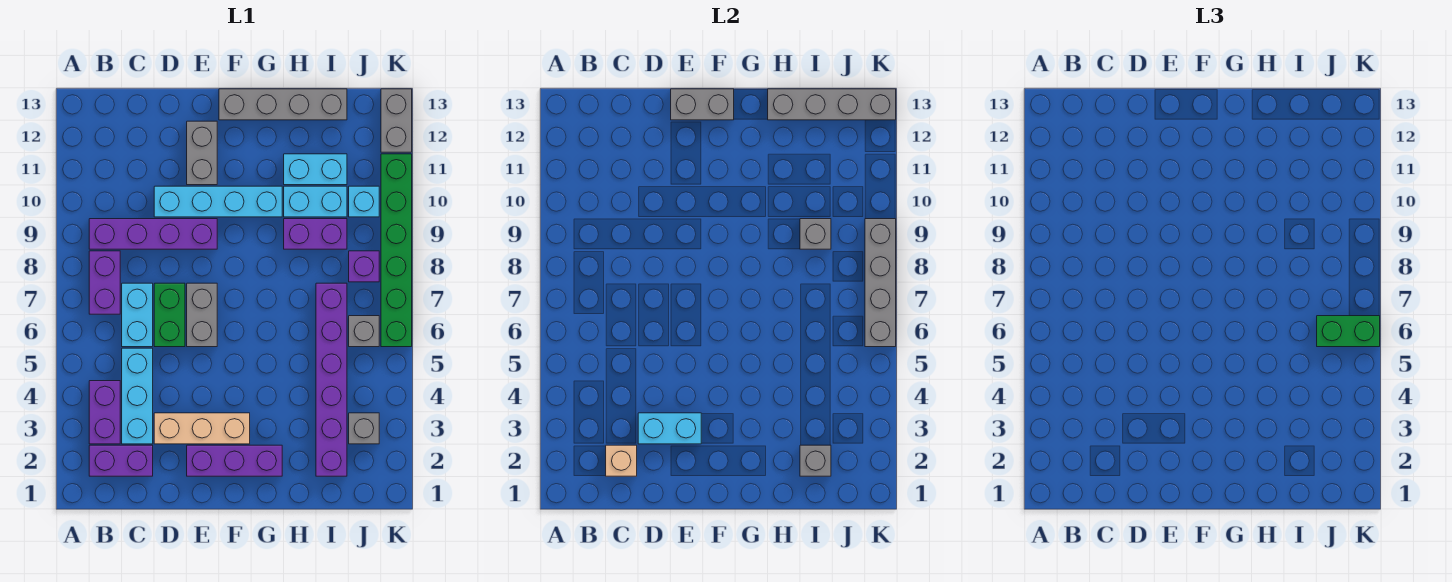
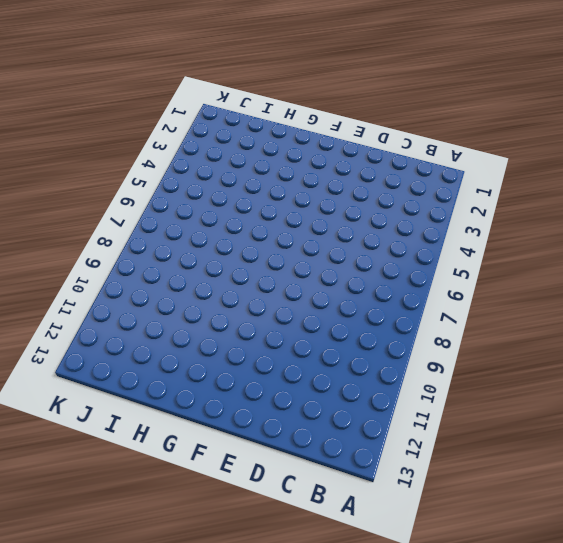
none -> purple brick B2:C2 level 1
none -> purple brick B3:B4 level 1
none -> purple brick B7:B8 level 1
none -> purple brick B9:E9 level 1

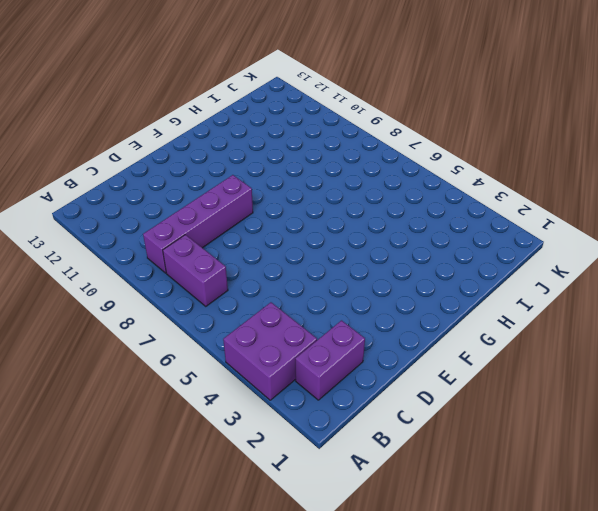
purple brick A3:B4 level 1 -> purple brick B3:B4 level 1
none -> cyan brick C3:C5 level 1
none -> cyan brick C6:C7 level 1
none -> tan brick D3:F3 level 1
none -> green brick D6:D7 level 1

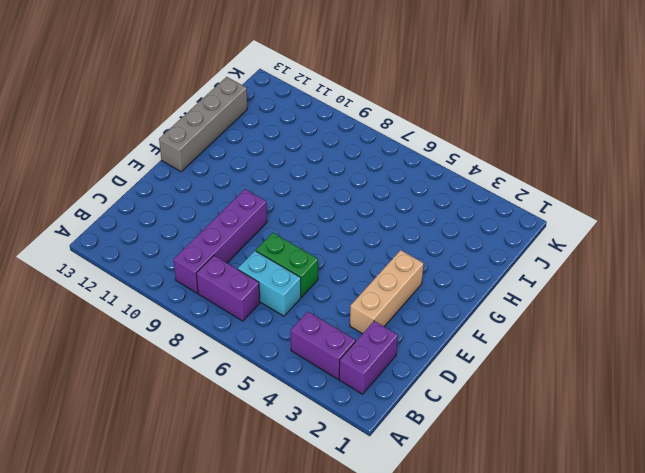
none -> cyan brick C3:C5 level 1
none -> cyan brick D10:G10 level 1
none -> purple brick E2:G2 level 1
none -> grey brick E6:E7 level 1

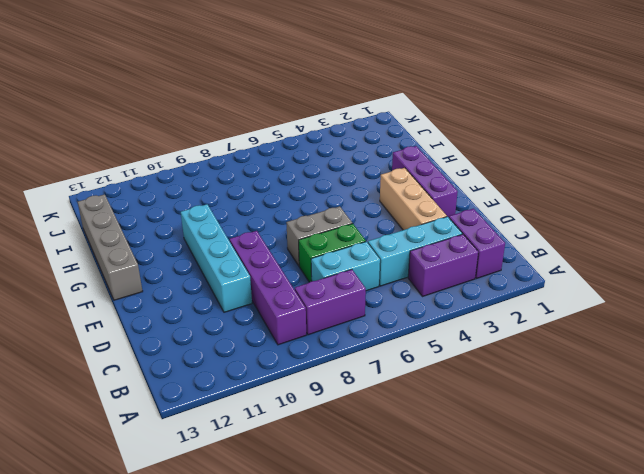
none -> grey brick E11:E12 level 1
none -> purple brick H9:I9 level 1
none -> cyan brick H10:I10 level 1
none -> cyan brick H11:I11 level 1

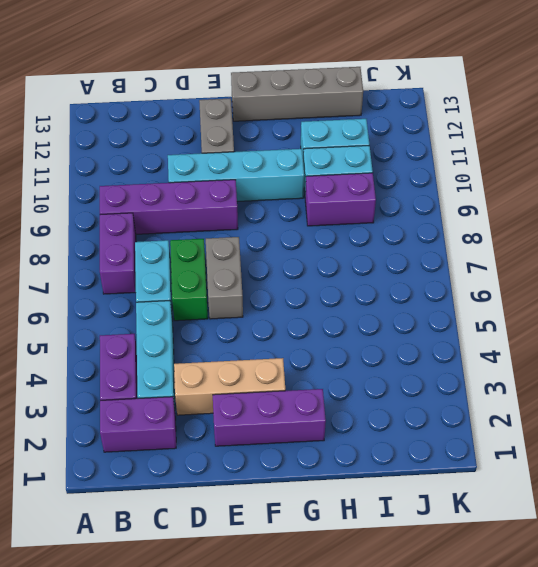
none -> purple brick I2:I7 level 1
none -> grey brick J3 level 1
none -> grey brick J6 level 1
none -> purple brick J8 level 1

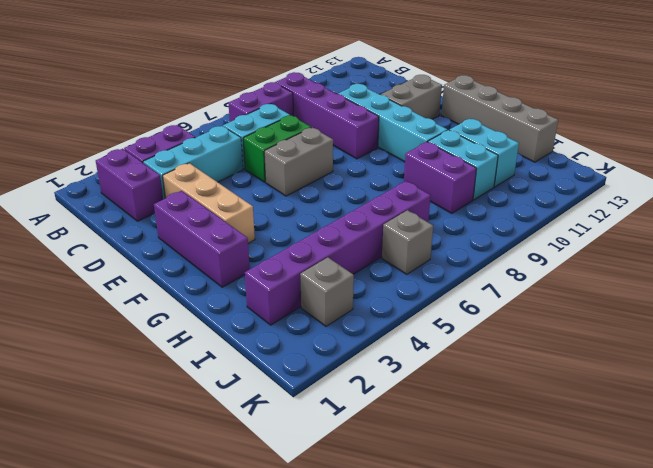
none -> purple brick J8 level 1
none -> cyan brick J10 level 1
none -> green brick K6:K11 level 1
none -> grey brick K12:K13 level 1

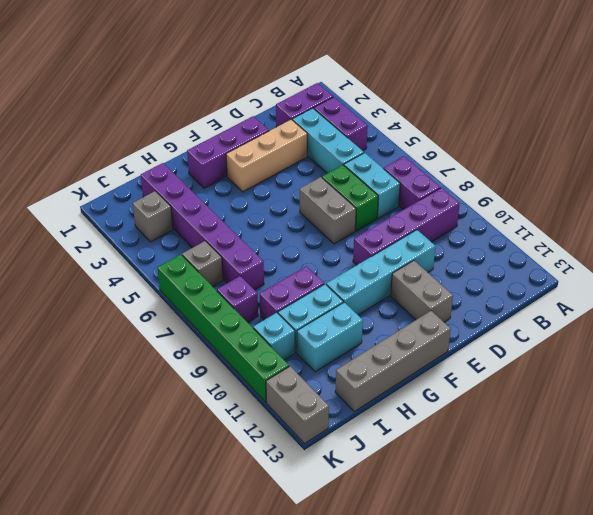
none -> tan brick C2 level 2
none -> cyan brick D3:E3 level 2
none -> grey brick E13:F13 level 2
none -> grey brick H13:K13 level 2

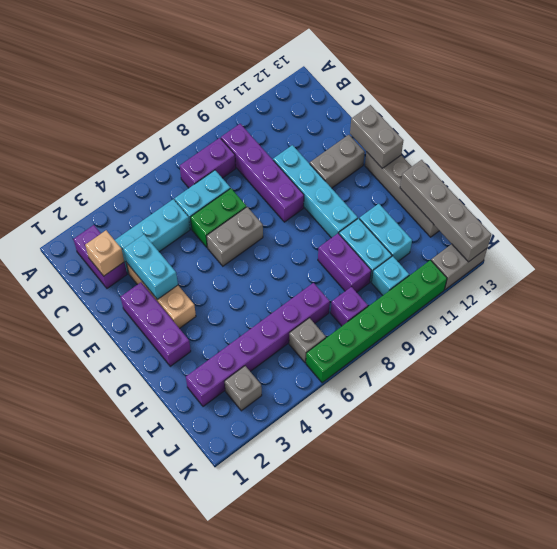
none -> purple brick B3:B4 level 1
none -> grey brick I2 level 2
none -> grey brick I9 level 2
none -> grey brick K6:K9 level 2

